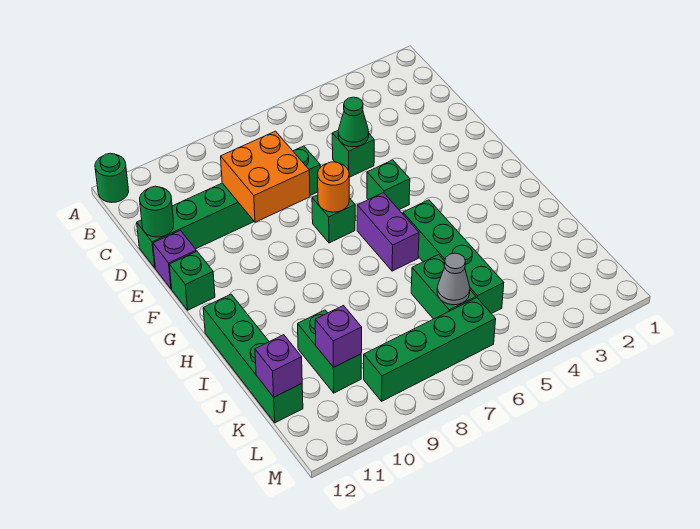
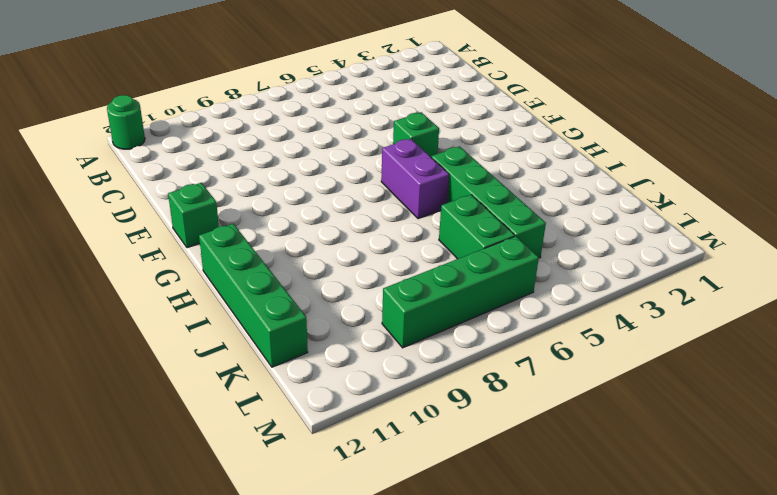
none -> green brick D5 level 1
none -> green brick D7:D12 level 1
none -> purple brick E12 level 1

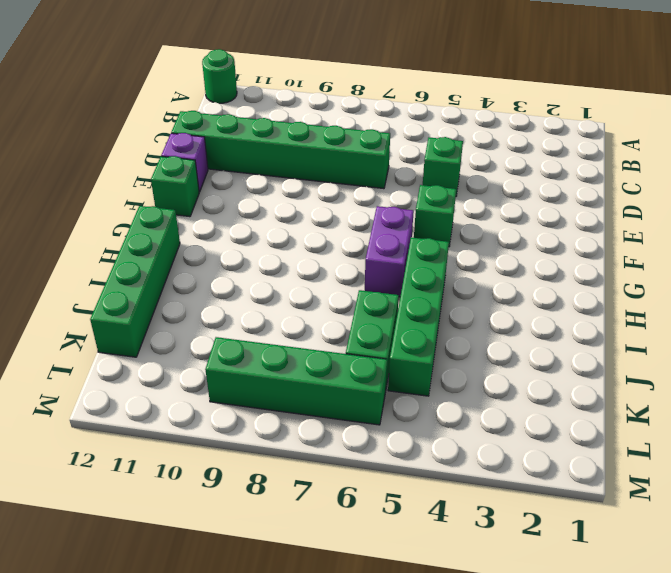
none -> green brick F7 level 1
none -> green brick J10:K10 level 1
none -> green cone D5 level 2

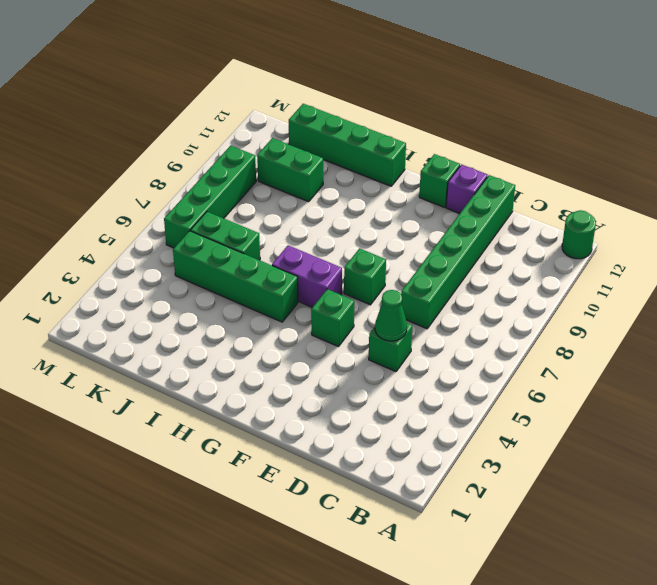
none -> orange brick D8:E9 level 2
none -> green round brick D12 level 2
none -> orange round brick F7 level 2

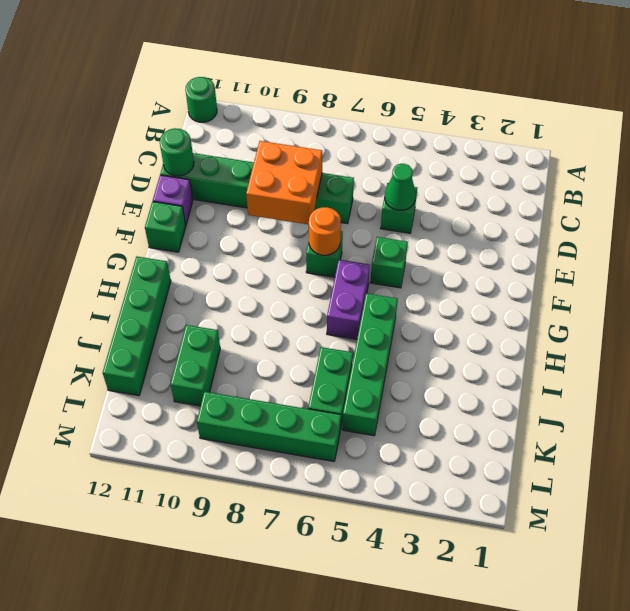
none -> grey cone K6 level 2
none -> purple brick K10 level 2
none -> purple brick K12 level 2

